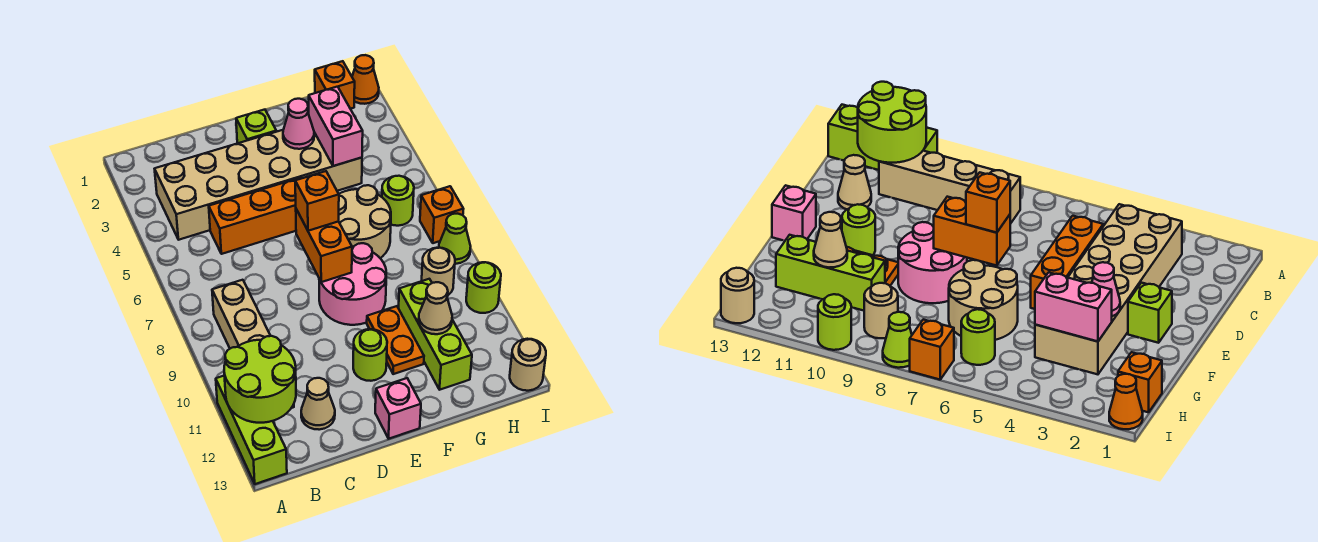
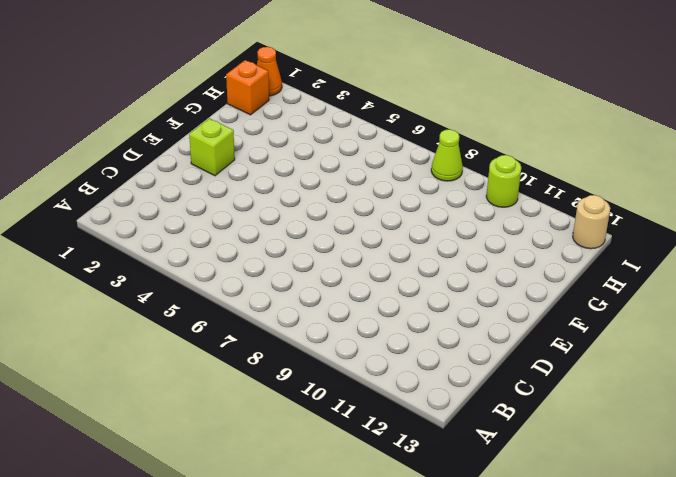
none -> lime brick A11:A13 level 1
none -> tan brick B3:G4 level 1
none -> tan brick B8:B11 level 1

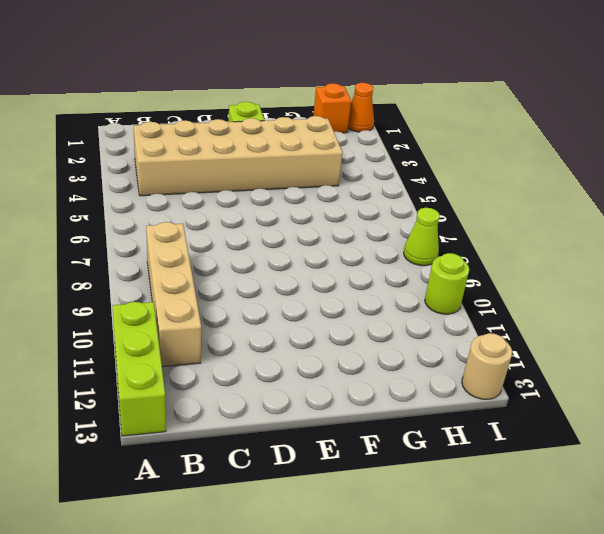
none -> orange brick C5:E5 level 1
none -> tan cone C12 level 1
none -> pink round brick E8:F9 level 1

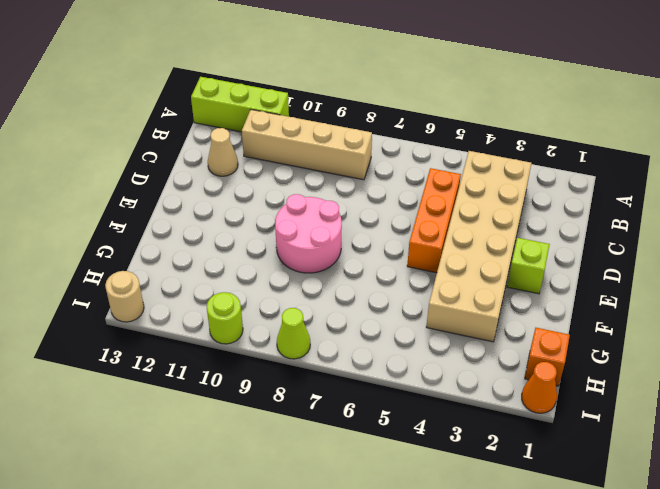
none -> lime round brick E11 level 1
none -> pink brick E13 level 1
none -> tan round brick F6:G7 level 1

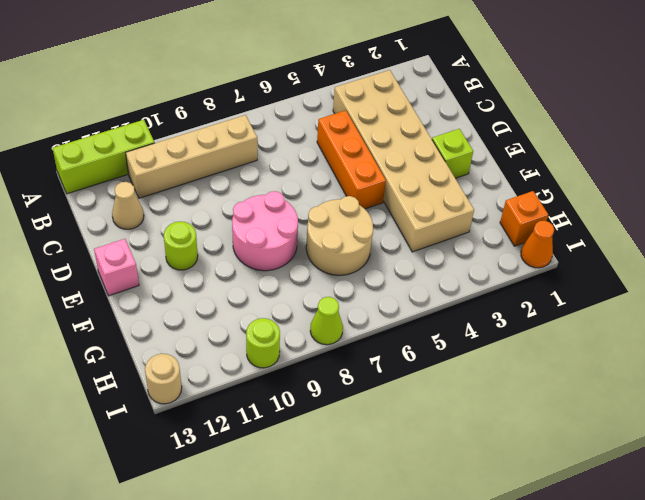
none -> orange plate F10:F11 level 1
none -> lime brick G10:G12 level 1
none -> lime round brick H6 level 1

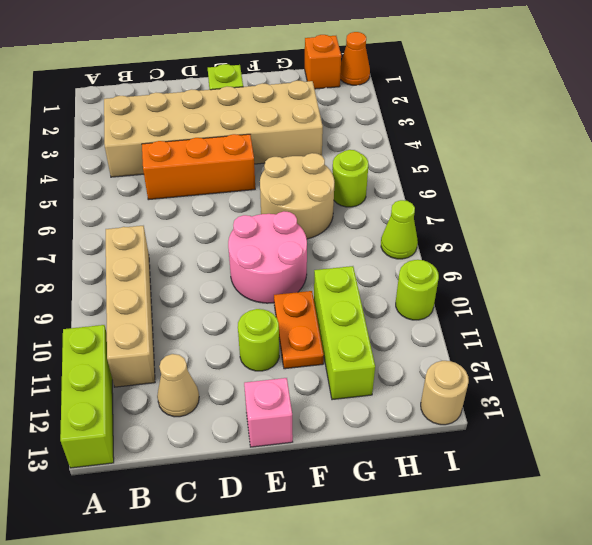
none -> tan round brick H9 level 1
none -> orange brick I7 level 1
none -> lime round brick A11:B12 level 2

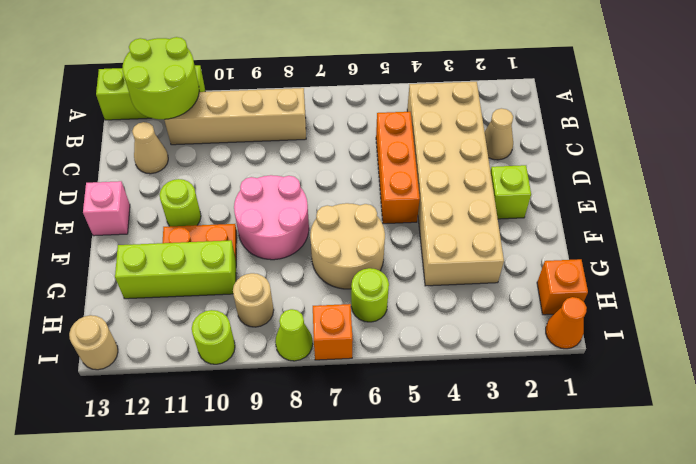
tan cone C2 level 1 -> tan cone G11 level 2
none -> orange brick E7:E8 level 2
none -> pink cone F3 level 2
none -> pink brick G3:G4 level 2

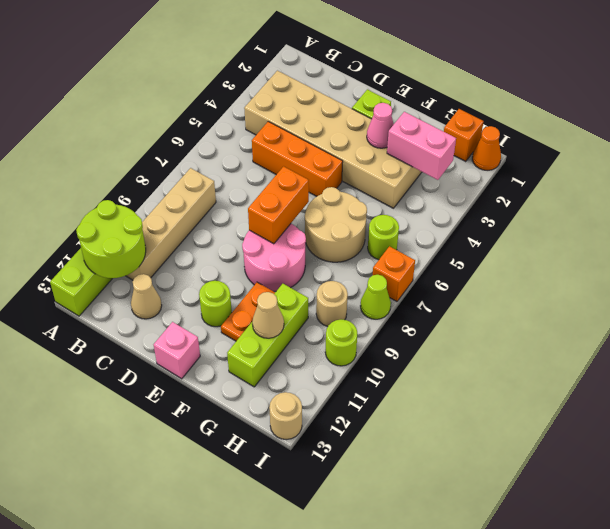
pink brick G3:H3 level 2 -> pink brick G3:G4 level 2
none -> orange brick E7 level 3

